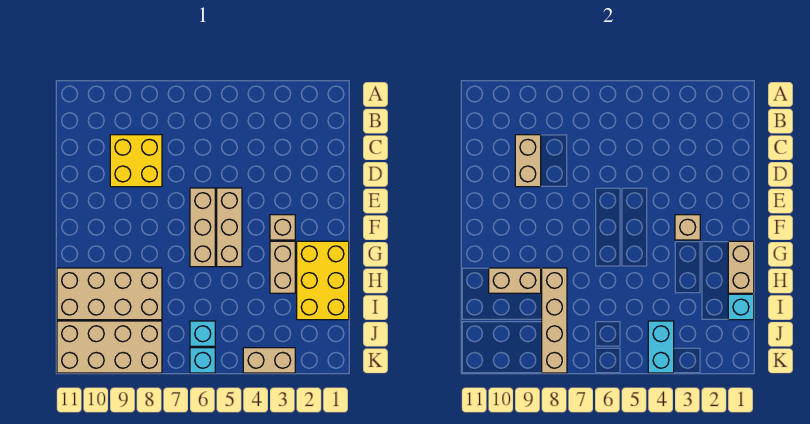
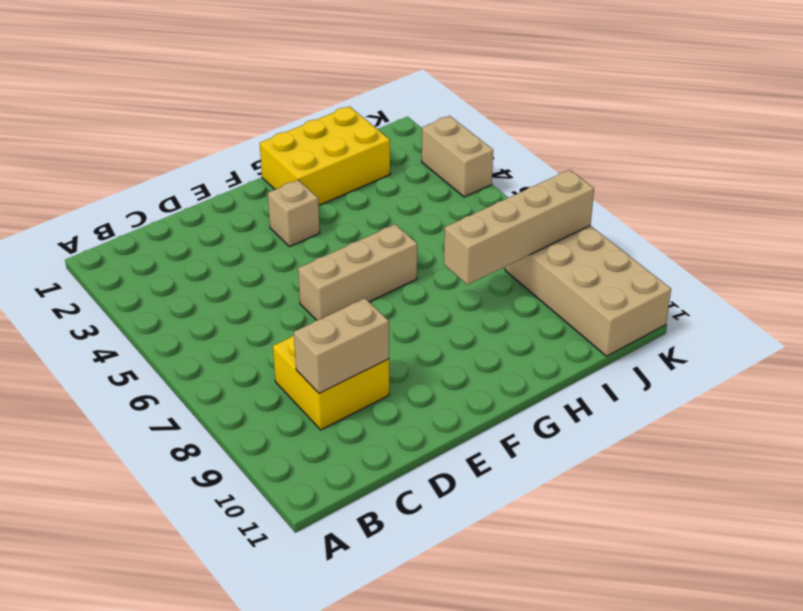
none -> tan brick E5:G5 level 1
none -> tan brick G3:H3 level 1
none -> tan brick H8:I11 level 1

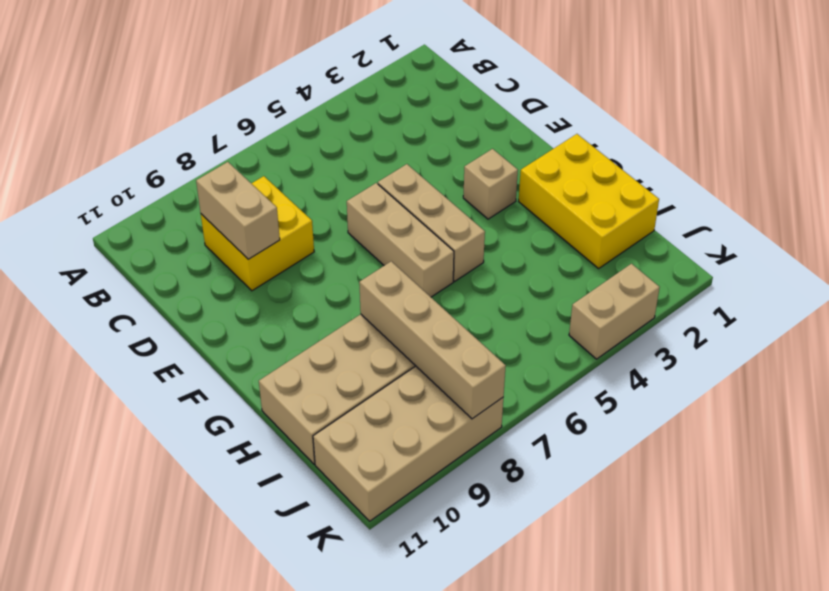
none -> tan brick G3:H3 level 1
none -> cyan brick J6 level 1
none -> cyan brick K6 level 1

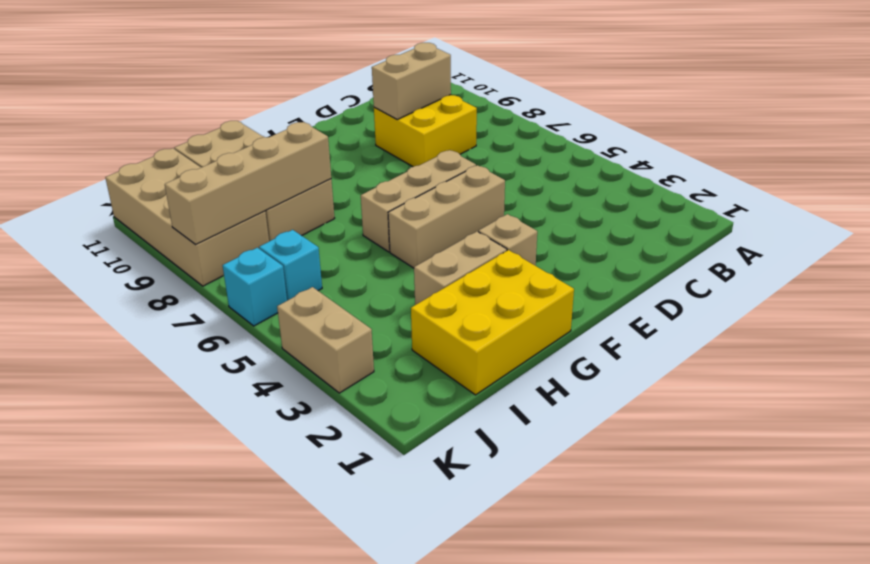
none -> tan brick F3 level 2
none -> tan brick G1:H1 level 2
none -> tan brick H9:H10 level 2

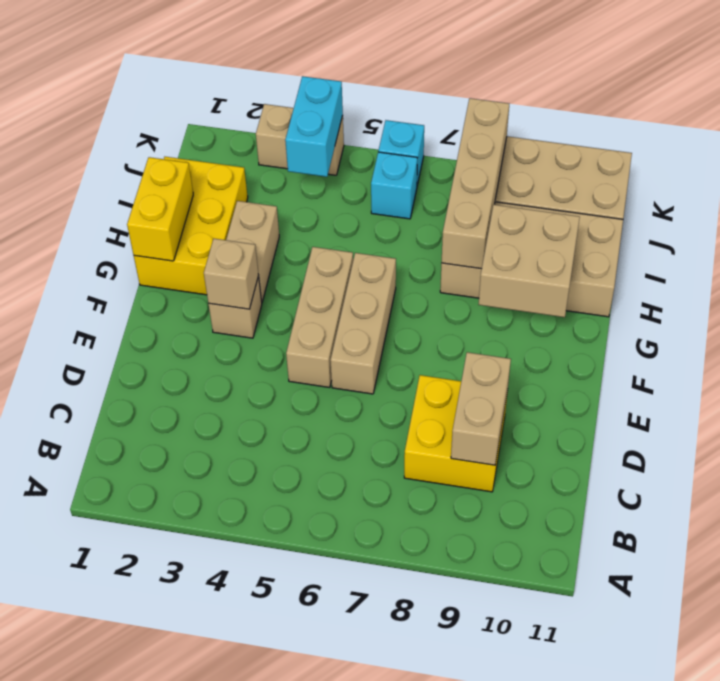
yellow brick G1:H1 level 2 -> tan brick G1:H1 level 2
tan brick G9:H10 level 2 -> tan brick H9:H10 level 2
none -> cyan brick I1 level 2

